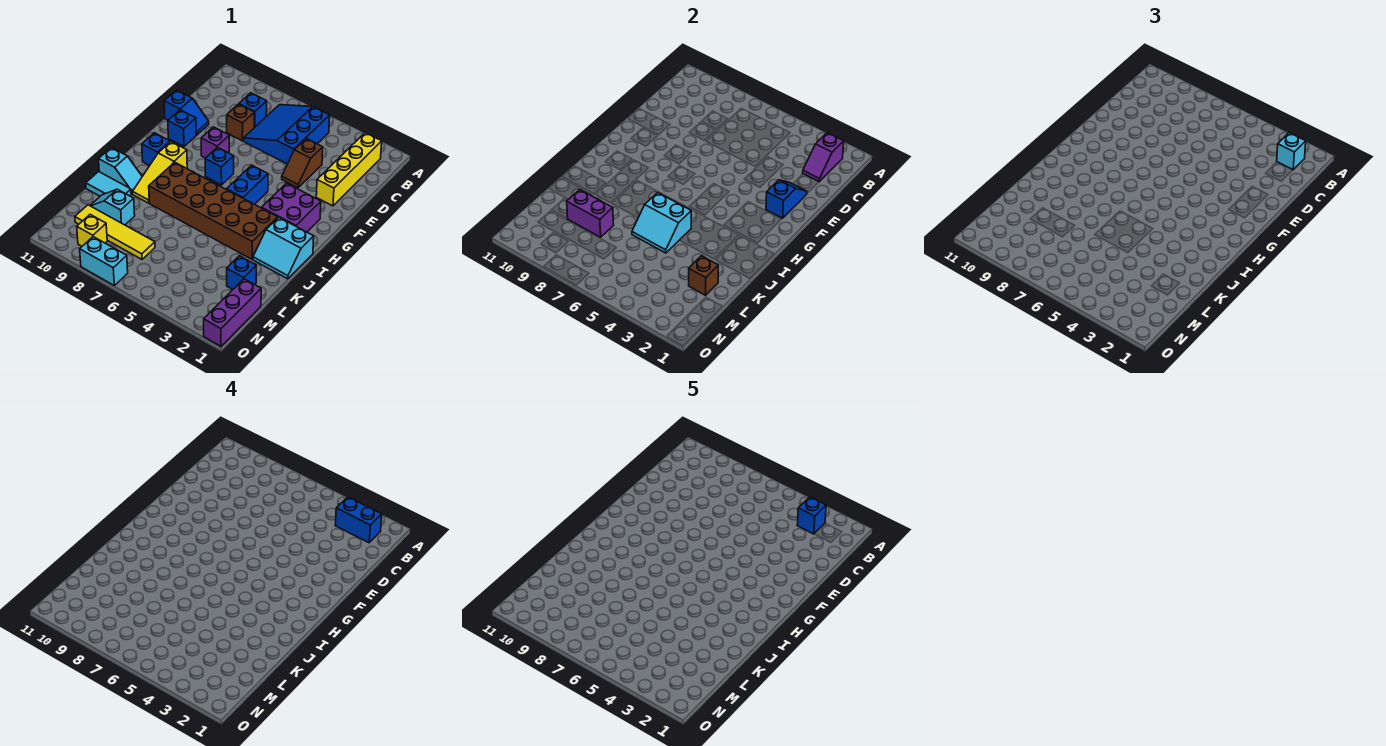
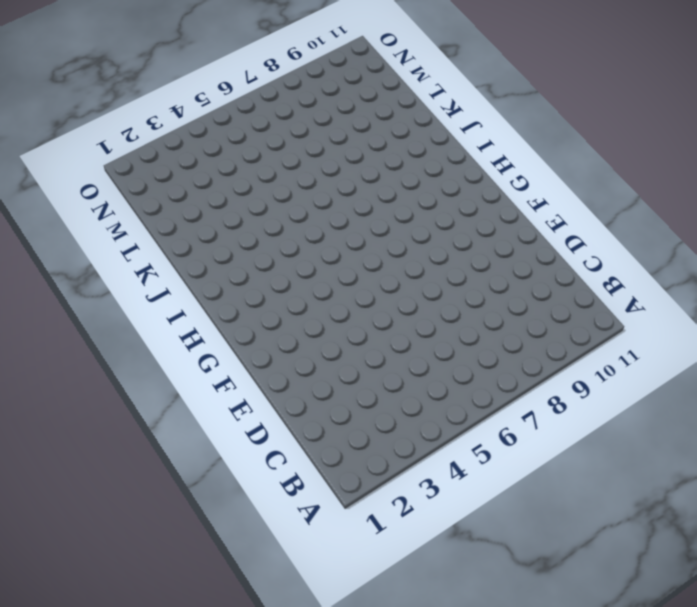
none -> yellow brick B2:E2 level 1
none -> blue slope B5:D7 level 1 top 5
none -> blue brick C8 level 1
none -> brown slope D4:E4 level 1 top D

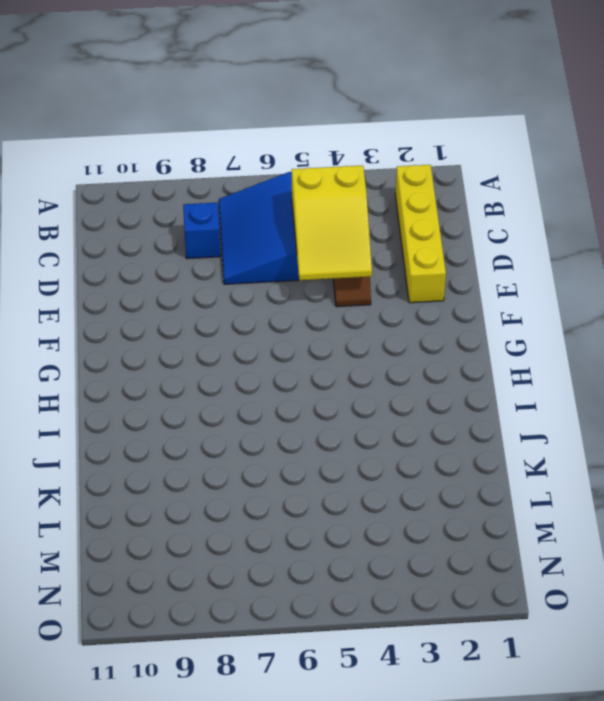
yellow slope C4:E5 level 2 top C -> none
none -> brown brick D8 level 1
none -> blue slope E10:E11 level 1 top 11
none -> purple brick F8 level 1
none -> blue brick F10 level 1

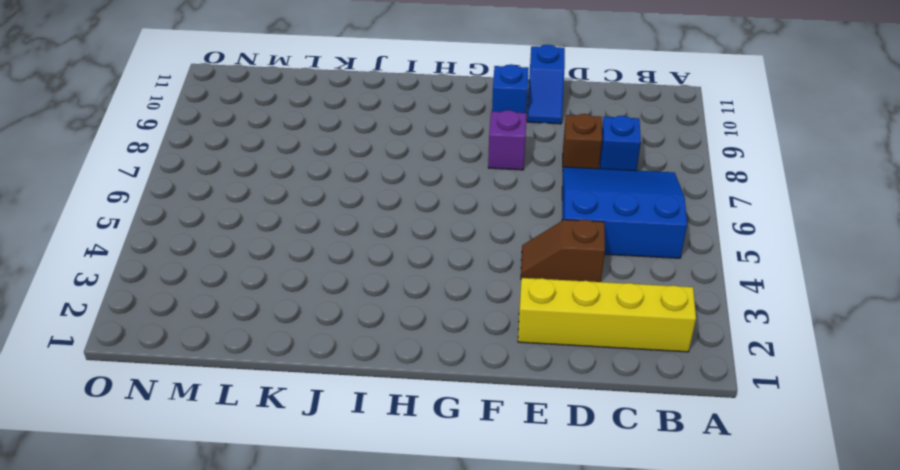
none -> purple brick G2:H3 level 1
none -> blue brick G5:H5 level 1
none -> blue brick G7 level 1
none -> yellow slope H9:J9 level 1 top H

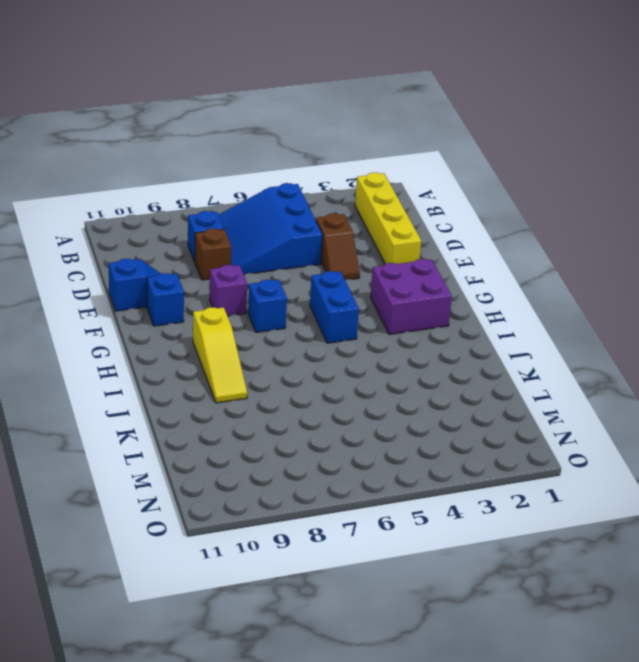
none -> blue brick H10 level 1
none -> cyan slope I1:J2 level 1 top I
none -> brown brick I3:J8 level 1
none -> cyan slope J10:J11 level 1 top 11

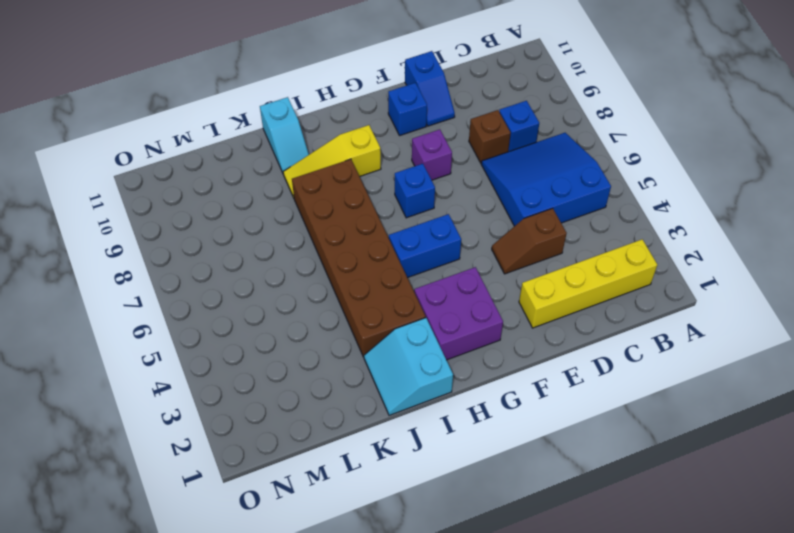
none -> blue brick H10 level 1
none -> cyan tile K10:K11 level 1
none -> blue brick L2 level 1
none -> cyan slope L9:L10 level 1 top 9

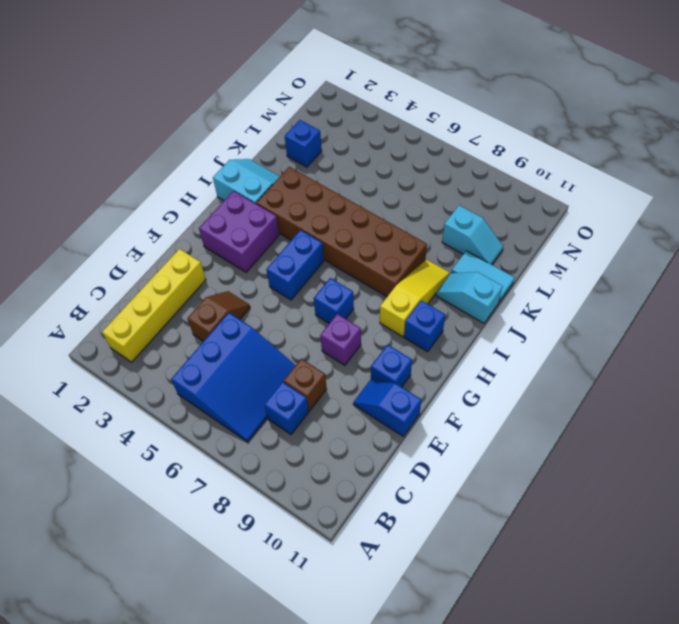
none -> purple brick M1:O1 level 1
none -> yellow tile M7:M10 level 1
none -> yellow brick N9 level 1
none -> cyan brick O7:O8 level 1

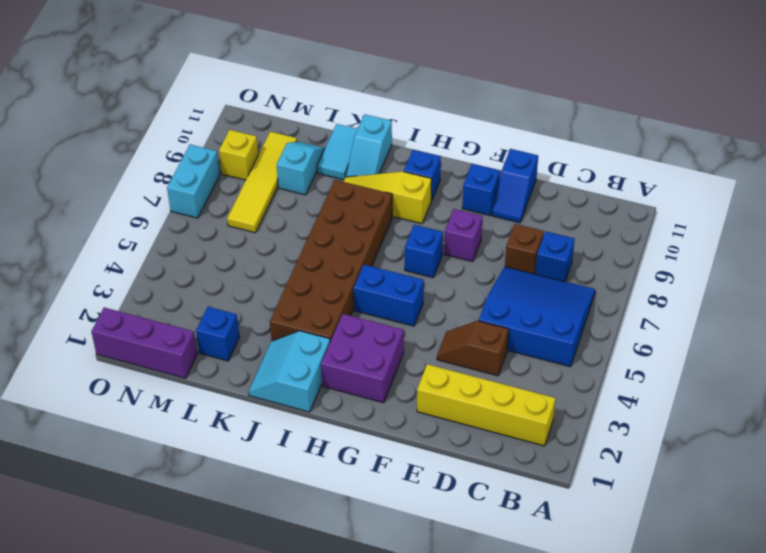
none -> purple slope B2:C2 level 2 top B
none -> blue slope E2:F2 level 2 top F
none -> cyan slope J5:K6 level 2 top J
none -> brown brick L2 level 2

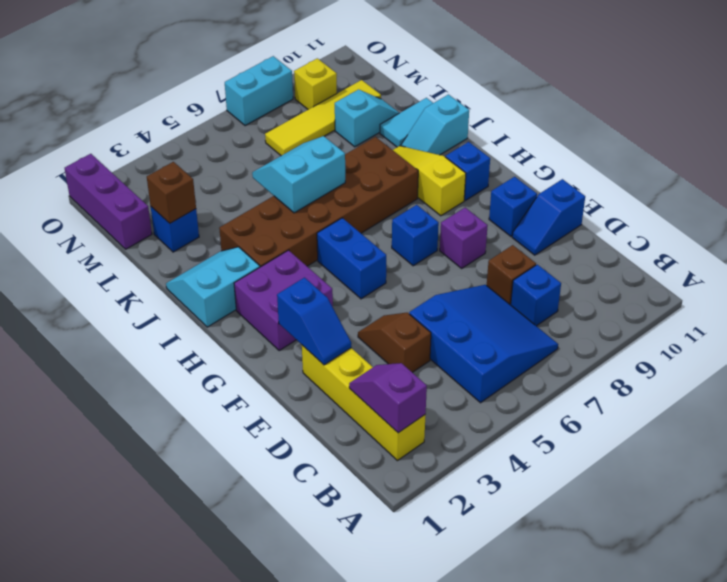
none -> purple brick L8:L9 level 2
none -> cyan brick B2 level 3
none -> blue brick B2:B3 level 4
none -> blue brick B3 level 5

